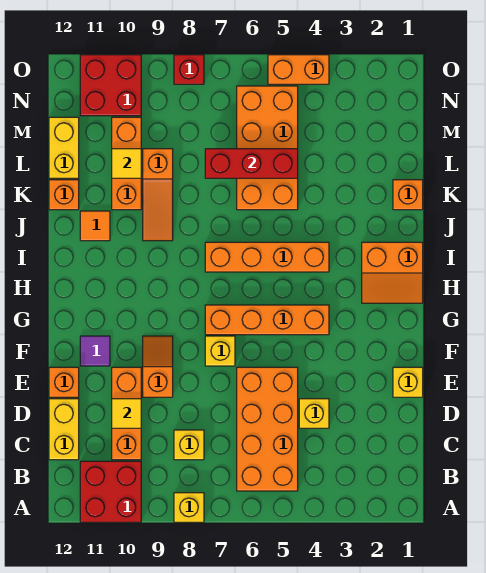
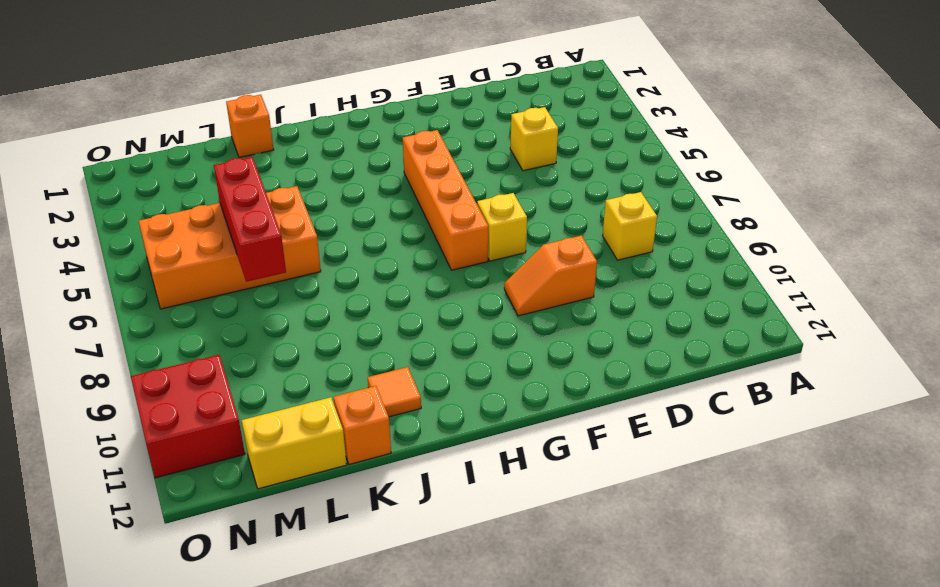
none -> yellow brick A8 level 1
none -> red brick A10:B11 level 1
none -> orange brick B5:E6 level 1

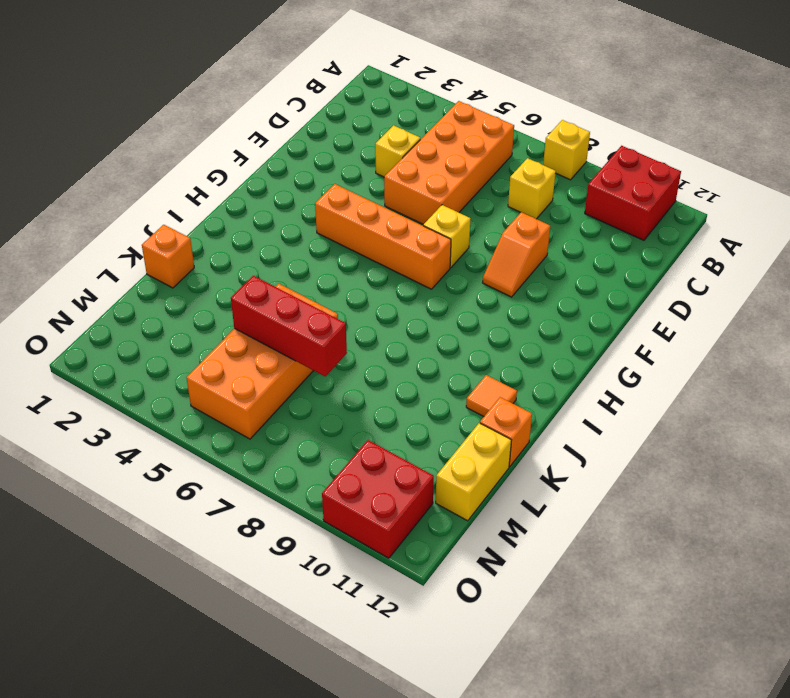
none -> orange brick C10:E10 level 1
none -> yellow brick C12:D12 level 1
none -> yellow brick E1 level 1

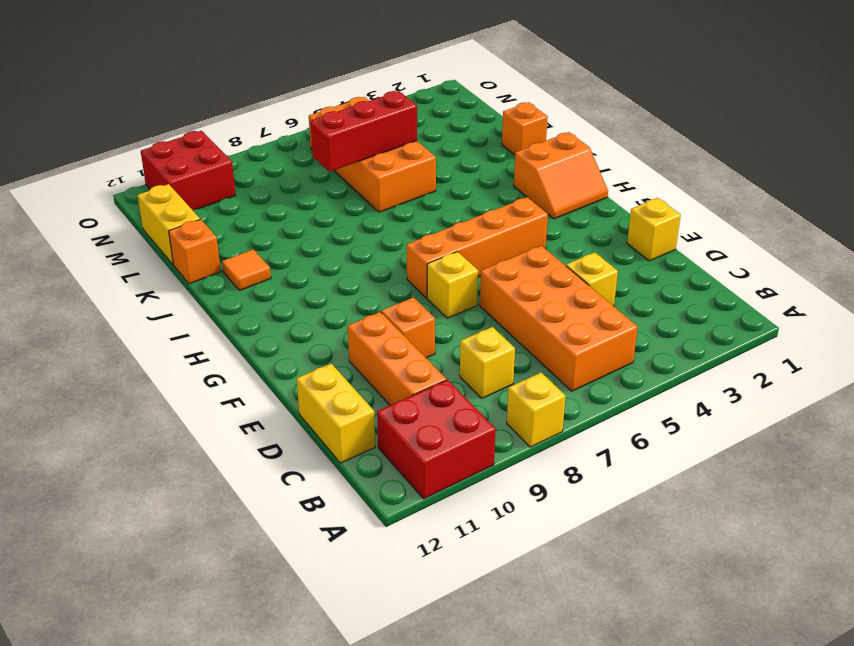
none -> orange brick E12 level 1
none -> purple tile F11 level 1
none -> orange brick I4:I7 level 1

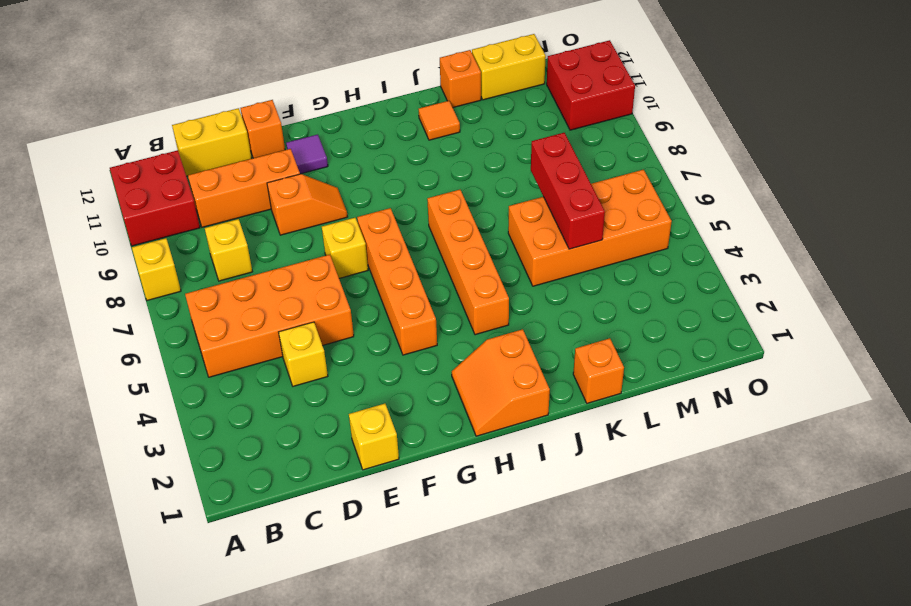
none -> orange slope J9:L9 level 1 top L
none -> orange brick K10:M10 level 1
none -> orange brick O4:O5 level 1

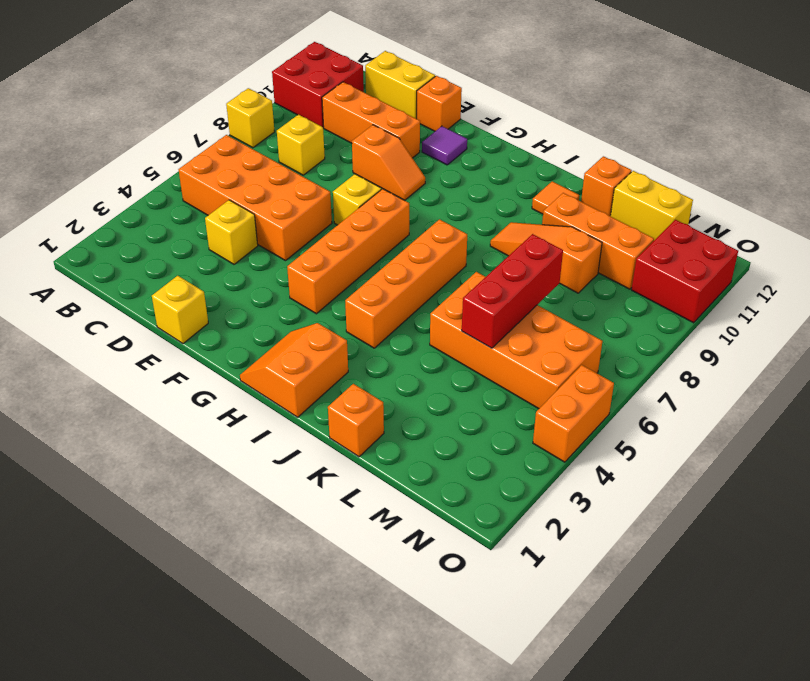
none -> red brick O8 level 1
none -> yellow tile D10 level 2
none -> yellow tile L10 level 2

